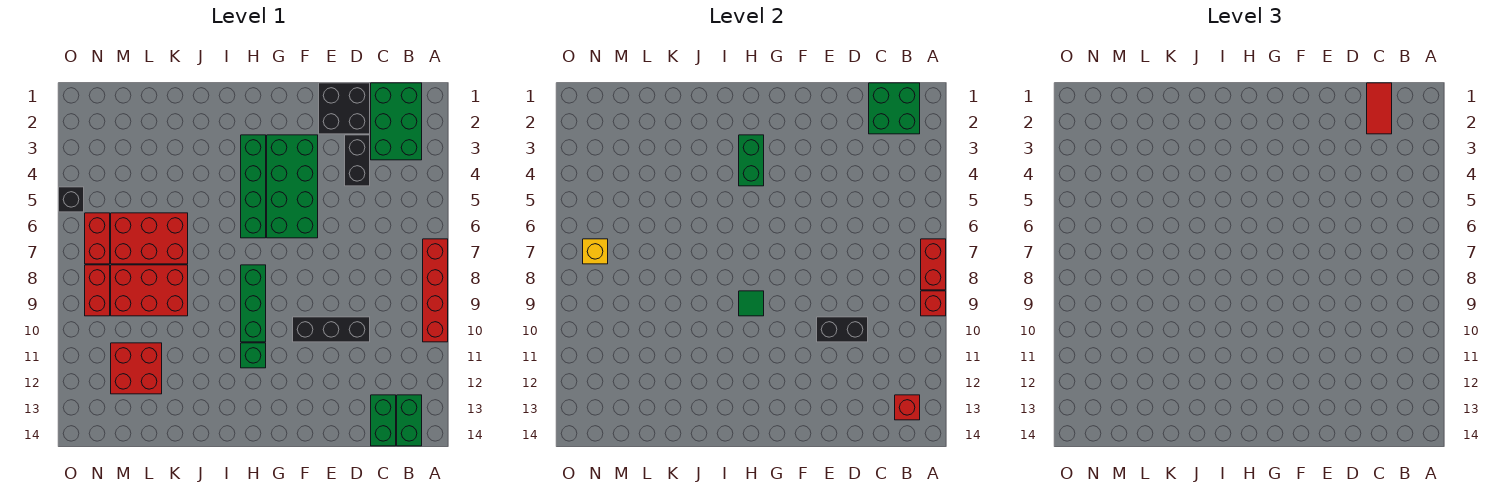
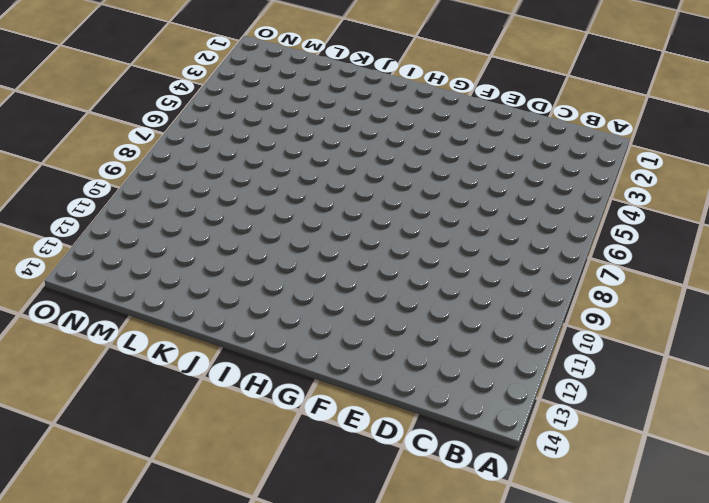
none -> red brick A7:A10 level 1
none -> green brick B1:C3 level 1
none -> green brick B13:B14 level 1

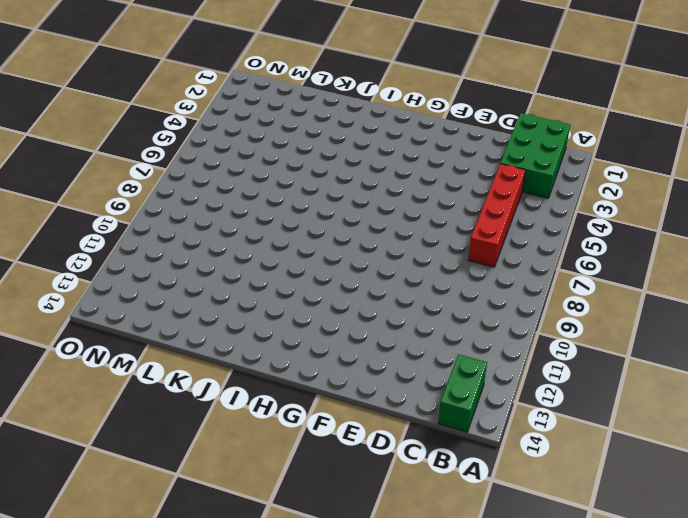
red brick C4:C7 level 1 -> red brick A7:A10 level 1
none -> green brick C13:C14 level 1
none -> black brick D1:E2 level 1
none -> black brick D3:D4 level 1

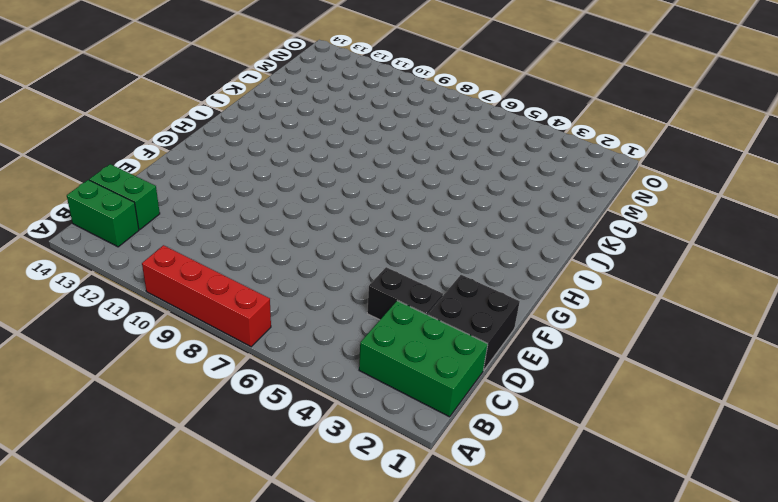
none -> black brick D10:F10 level 1
none -> green brick F3:G6 level 1
none -> green brick H3:H6 level 1

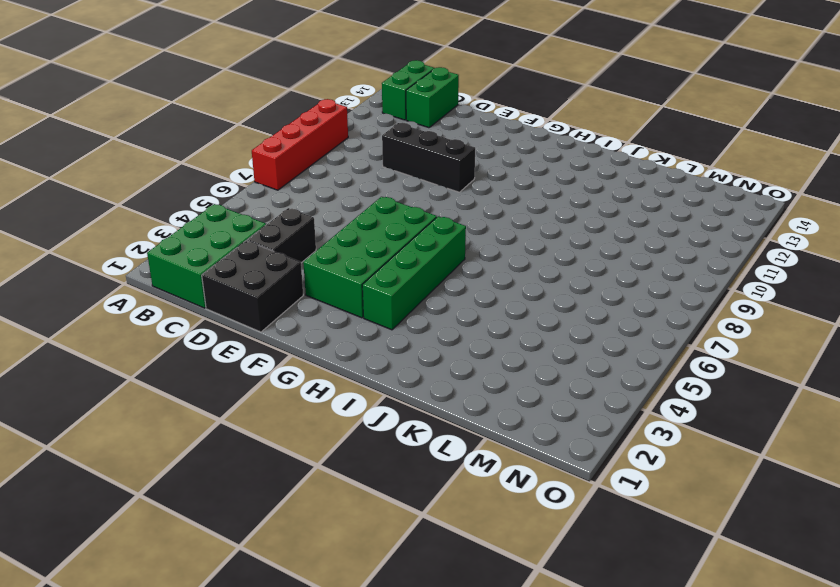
none -> green brick H8:H10 level 1
none -> green brick H11 level 1
none -> red brick K6:M7 level 1

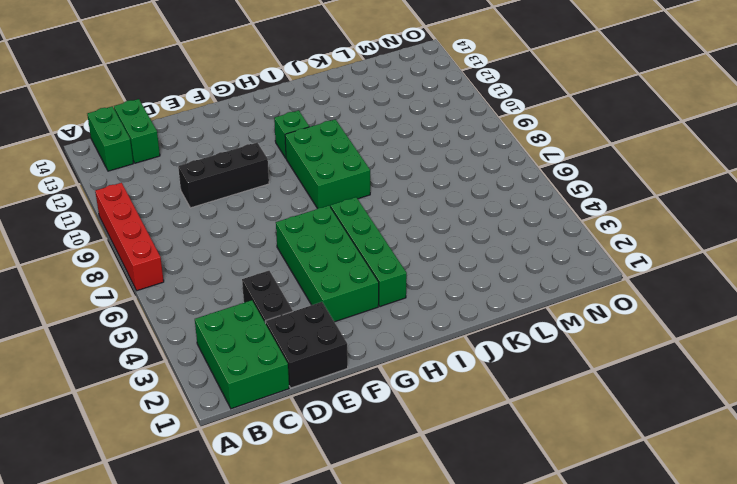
green brick H8:I10 level 1 -> green brick H8:H10 level 1
none -> red brick K6:M7 level 1
none -> red brick K8:M9 level 1
none -> red brick L11:M12 level 1

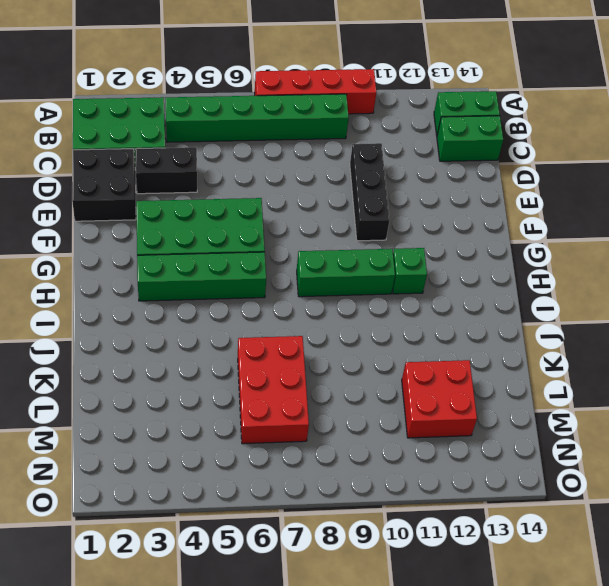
green brick B4:B9 level 1 -> none
none -> red brick K8:M9 level 1
none -> red brick N6:N7 level 1
none -> red brick N8:N9 level 1

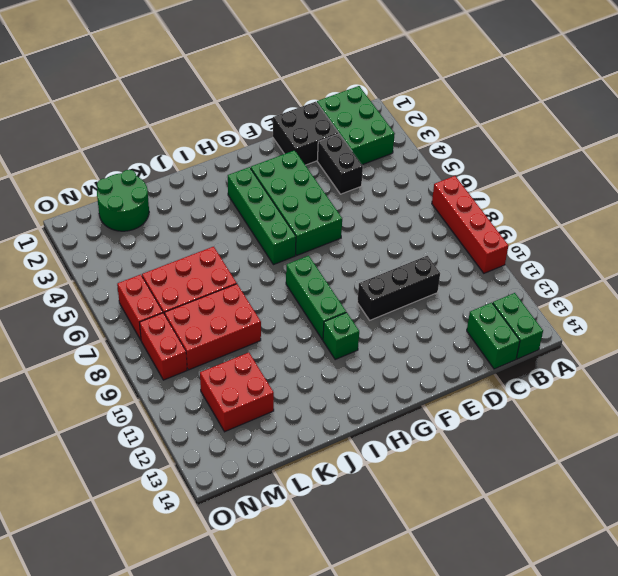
green round brick L1:M2 level 1 -> none
none -> black brick O5 level 1
none -> red brick A7:A8 level 2
none -> red brick A9 level 2

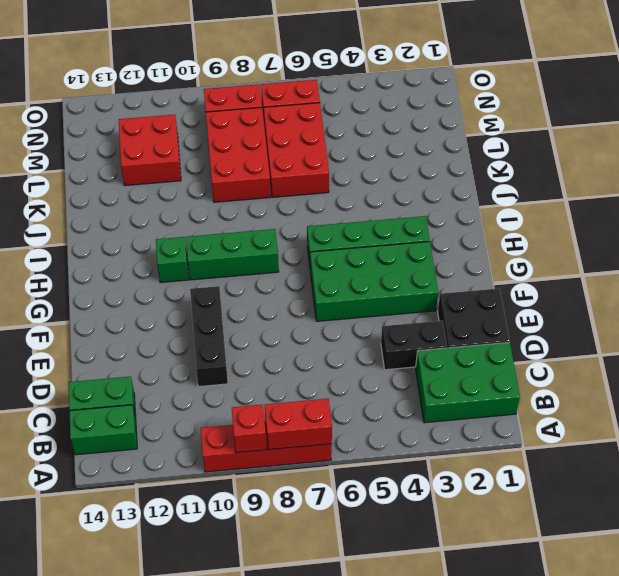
none -> black brick O5 level 1
none -> green brick B1:C2 level 2
none -> red brick B13 level 2

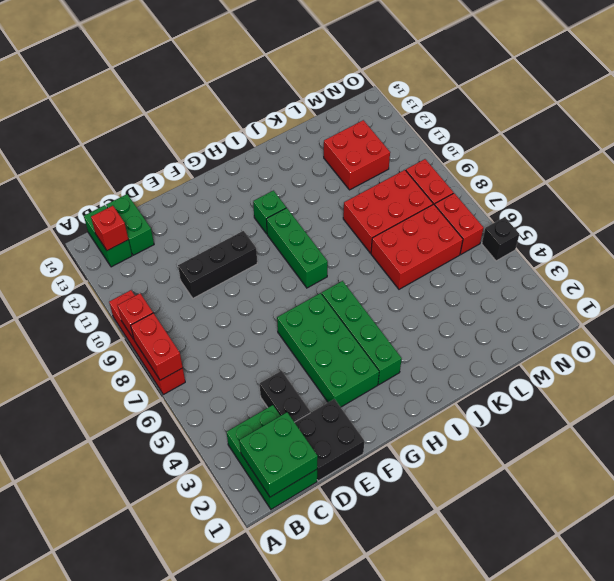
none -> black brick D10:E10 level 2
none -> green brick H3:H4 level 2
none -> green tile H9 level 2

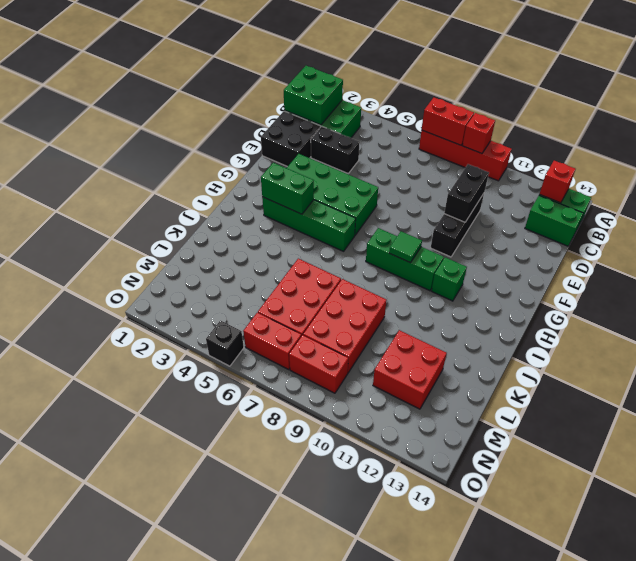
none -> yellow brick N7 level 2
none -> red tile C1:C2 level 3

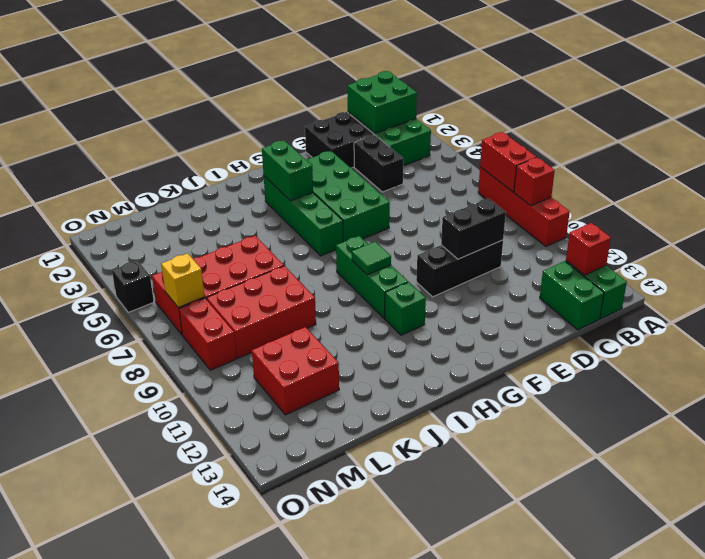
none -> red tile C1:C2 level 3

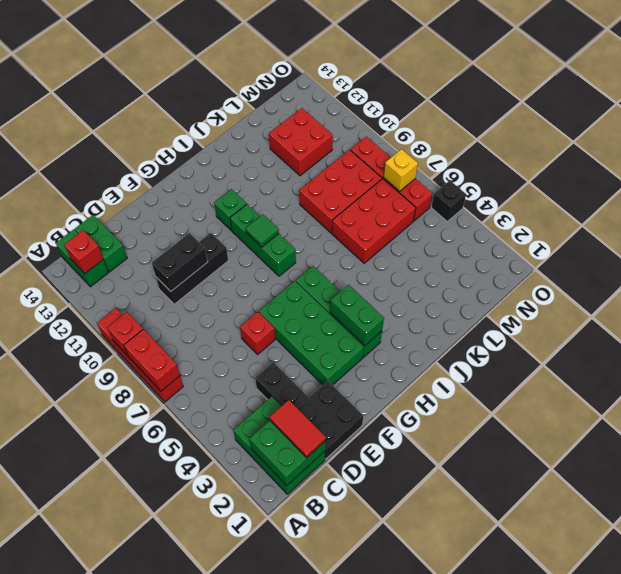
red brick E6 level 1 -> none

